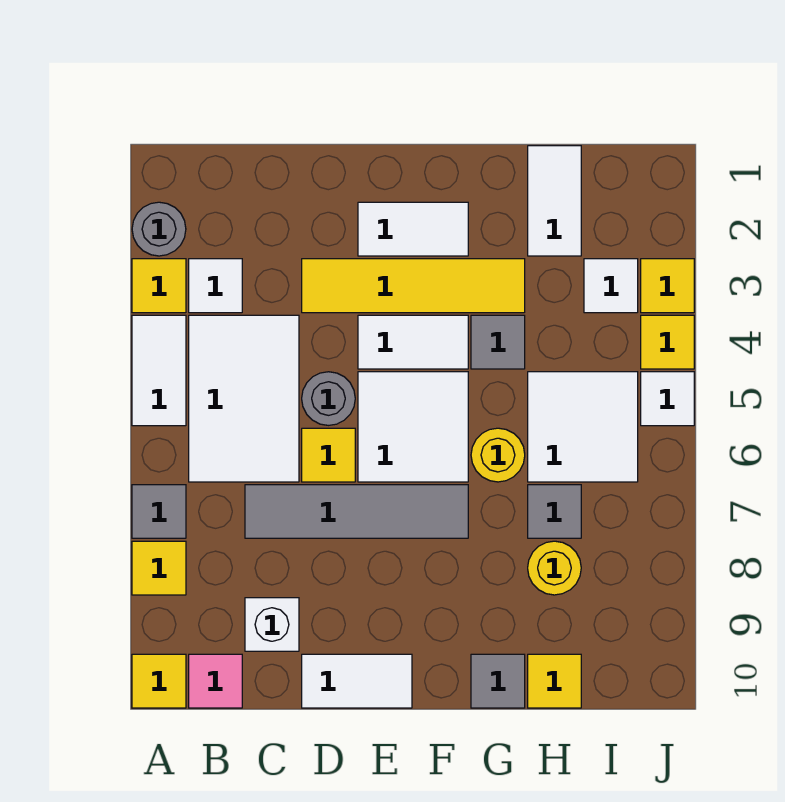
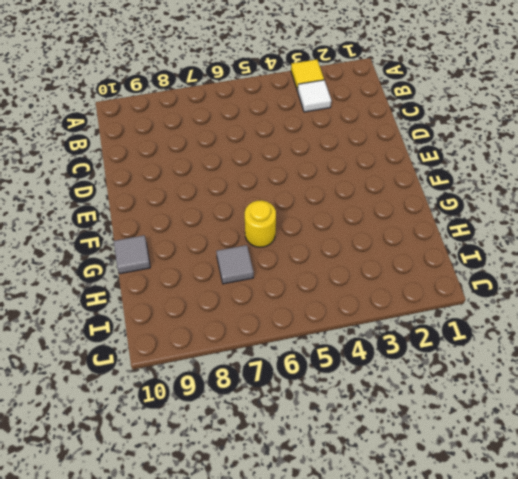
none -> grey round brick A2 level 1
none -> white tile A4:A5 level 1
none -> grey tile A7 level 1
none -> yellow tile A8 level 1

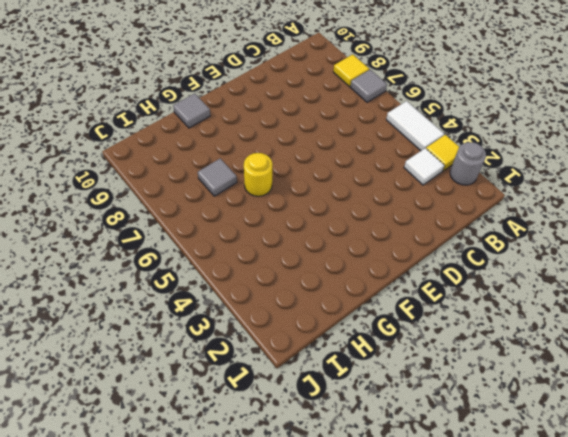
none -> yellow tile A10 level 1
none -> white tile B4:C6 level 1
none -> pink tile B10 level 1
none -> grey tile C7:F7 level 1

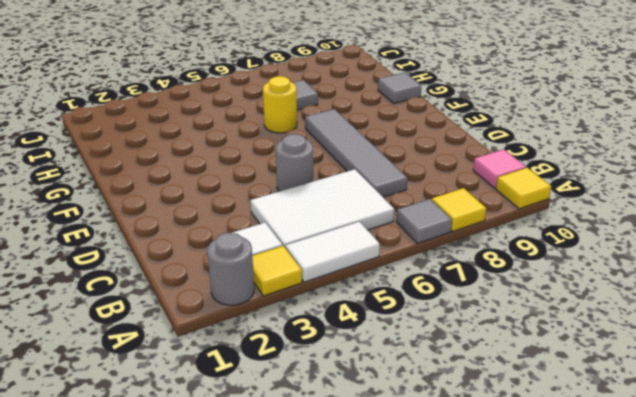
none -> white brick C9 level 1
none -> yellow tile D3:G3 level 1
none -> yellow tile D6 level 1
none -> white tile D10:E10 level 1

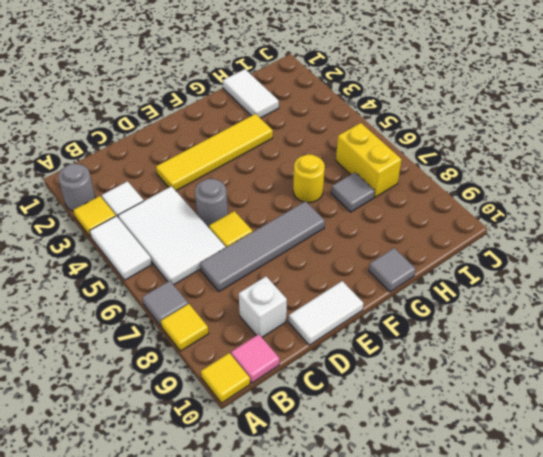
yellow brick I6:I7 level 1 -> white tile H5:I6 level 1
none -> white tile E2:F2 level 1
none -> white tile E4:F4 level 1
none -> white tile E5:F6 level 1
none -> grey tile G4 level 1

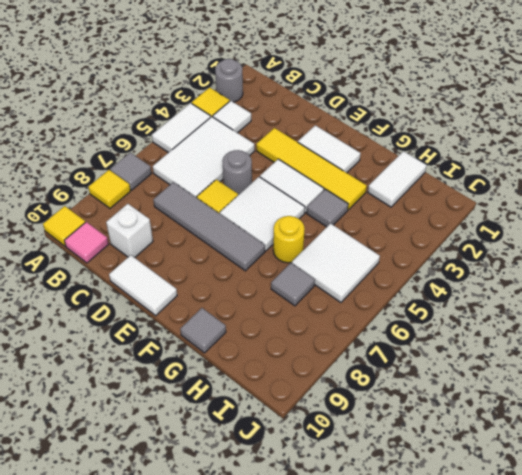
none -> yellow round brick H8 level 1
none -> yellow tile H10 level 1
none -> white tile I3 level 1
none -> yellow tile J3 level 1

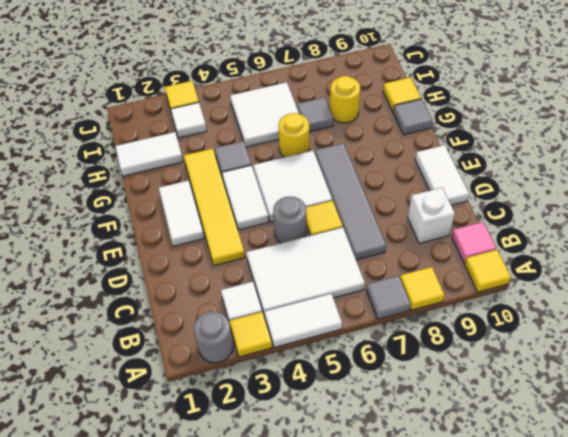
none -> yellow tile J4 level 1
none -> white tile J5 level 1

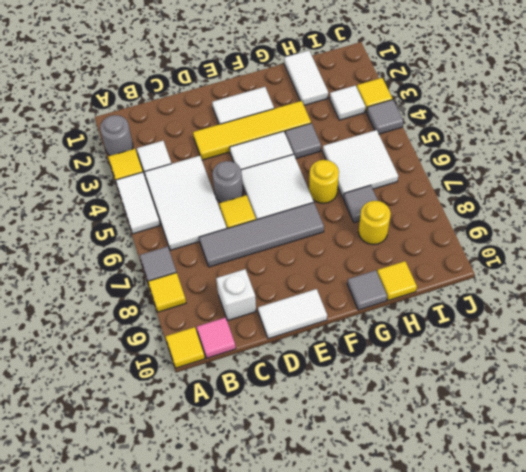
grey tile J4 level 1 -> yellow tile J4 level 1
none -> white tile J5 level 1

